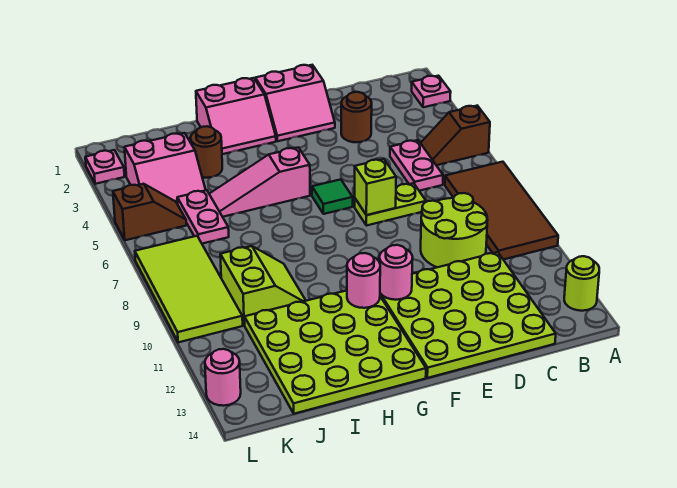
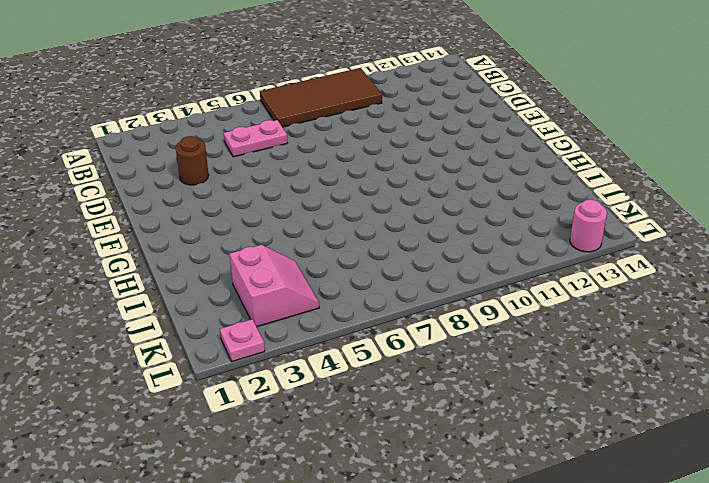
none -> pink plate A2 level 1
none -> brown slope A5:B5 level 1 top A
none -> lime round brick A13 level 1

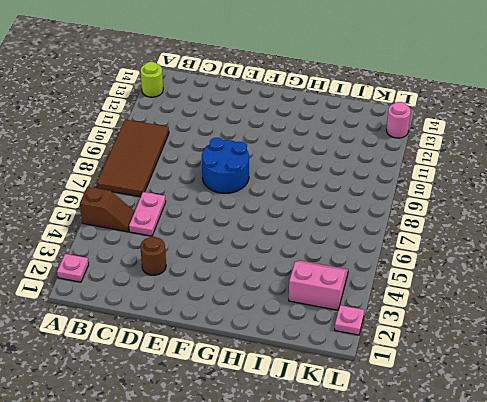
blue round brick E8:F9 level 1 -> none
none -> lime round brick C9:D10 level 1
none -> lime plate C11:F14 level 1
none -> lime plate D7:E7 level 1

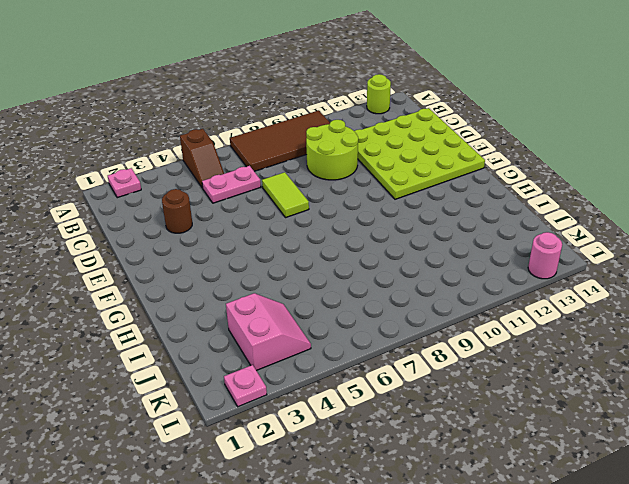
lime tile D7:E7 level 1 -> lime plate D7:E7 level 1
none -> pink slope E1:F2 level 1 top 1
none -> green tile F6 level 1
none -> pink slope G1:H2 level 1 top 1

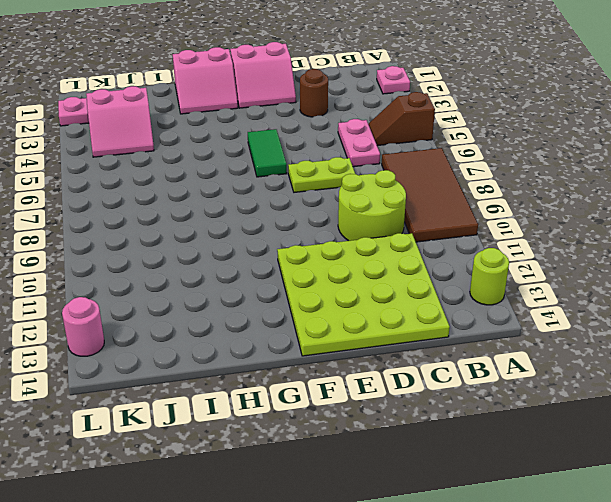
green tile F5:F6 level 1 -> green tile F6 level 1
none -> pink slope G5:I5 level 1 top G
none -> lime plate G11:J14 level 1
none -> brown round brick I3 level 1

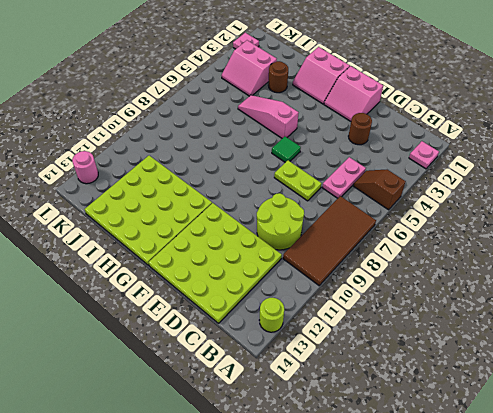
none -> lime slope I9:J10 level 1 top J
none -> pink plate J5:J6 level 1
none -> brown slope K5:L5 level 1 top L

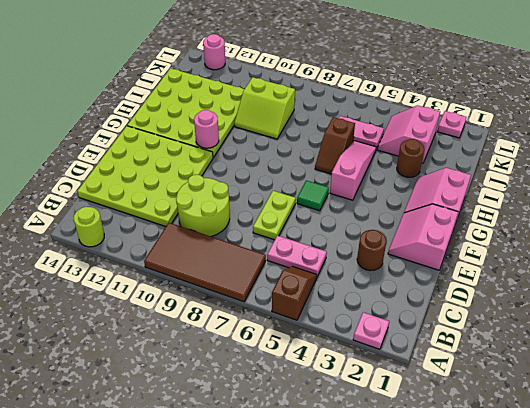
brown slope H6:I6 level 1 top I -> brown slope K5:L5 level 1 top L
none -> lime tile K7:L10 level 1
none -> lime brick E7 level 2
none -> pink round brick F11 level 2

